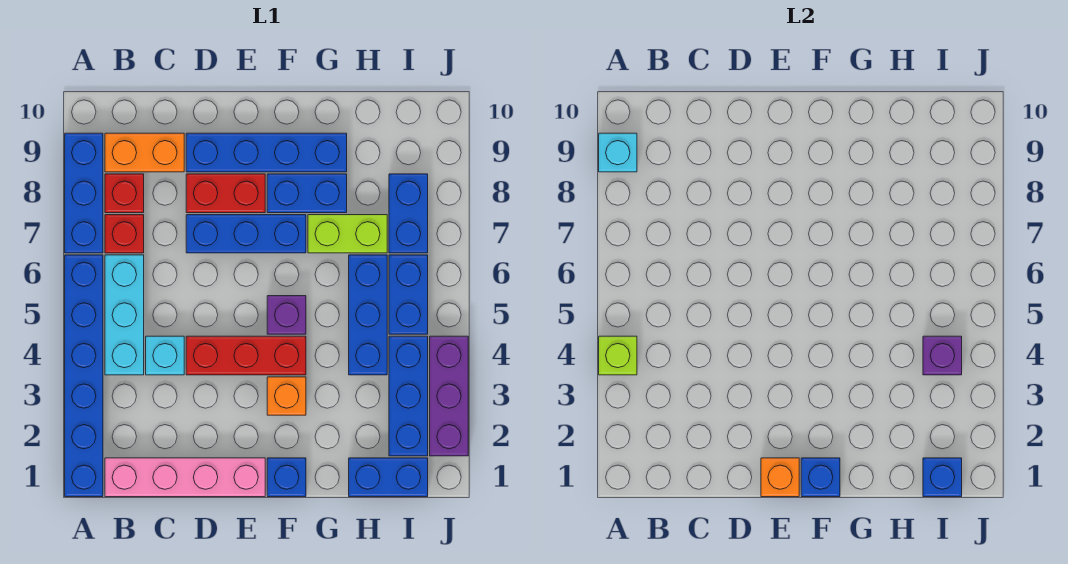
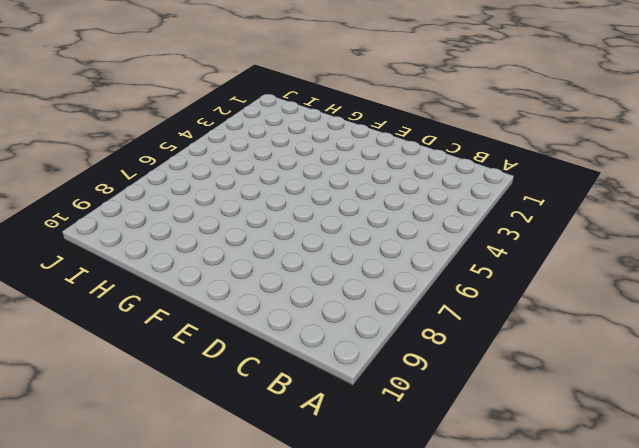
none -> blue brick A1:A6 level 1
none -> blue brick A7:A9 level 1
none -> pink brick B1:E1 level 1

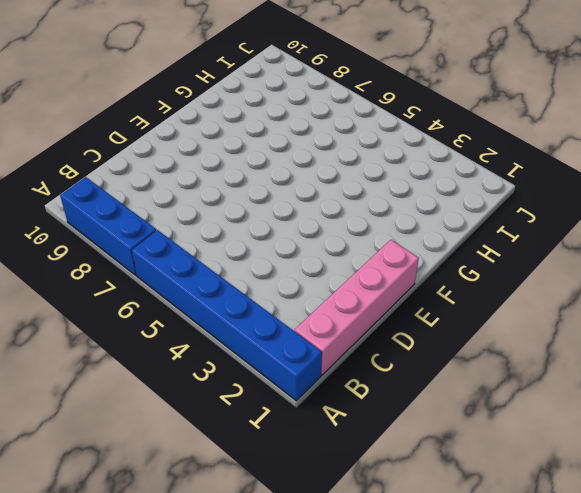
none -> cyan brick B4:B6 level 1
none -> red brick B7 level 1
none -> red brick B8 level 1

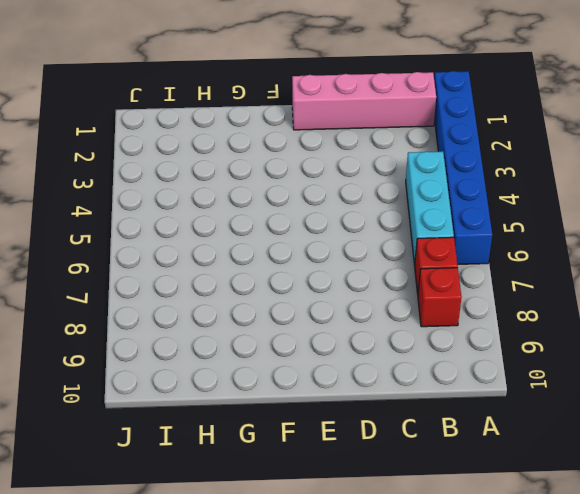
none -> blue brick A7:A9 level 1
none -> orange brick B9:C9 level 1
none -> cyan brick C4 level 1

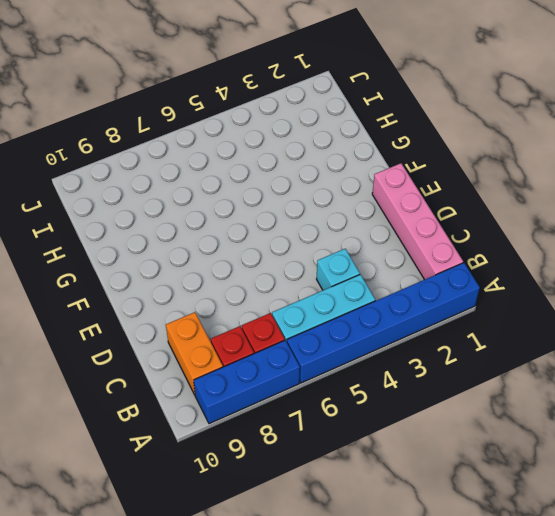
none -> red brick D4:F4 level 1
none -> blue brick D7:F7 level 1
none -> red brick D8:E8 level 1

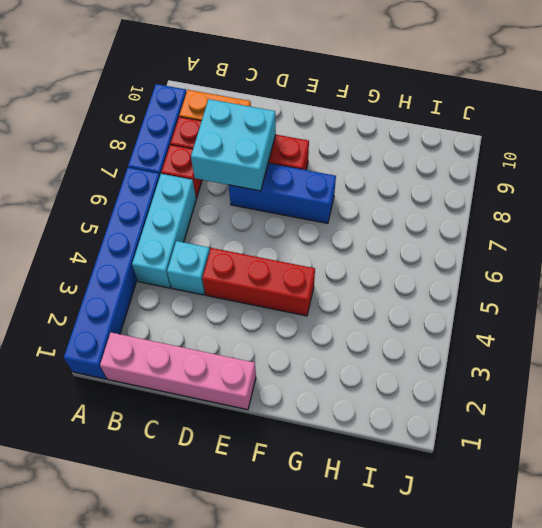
cyan brick C7:D8 level 2 -> none
none -> blue brick D9:G9 level 1
none -> blue brick F1 level 1
none -> orange brick F3 level 1

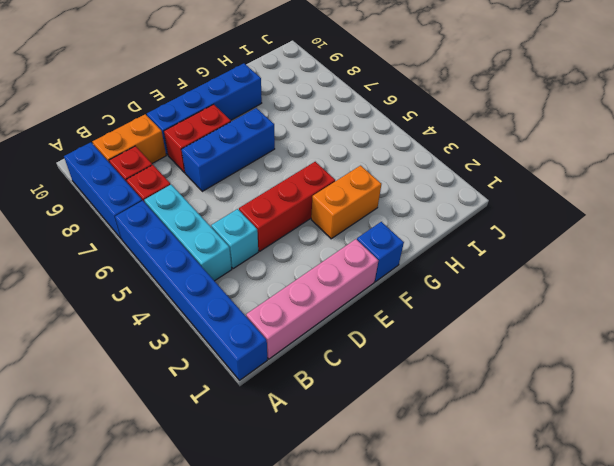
orange brick F3:G3 level 1 -> orange brick F3 level 1
none -> purple brick F5 level 1
none -> blue brick F8:G8 level 1
none -> lime brick G7:H7 level 1

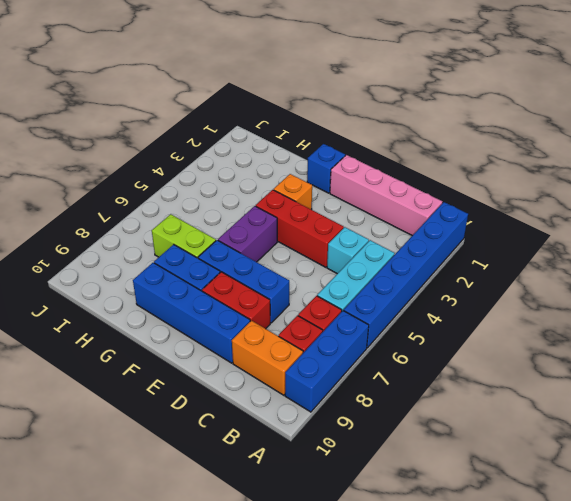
purple brick F5:F6 level 1 -> purple brick F5 level 1
none -> blue brick H1:I1 level 1
none -> blue brick H4:H6 level 1
none -> blue brick I2:I4 level 1

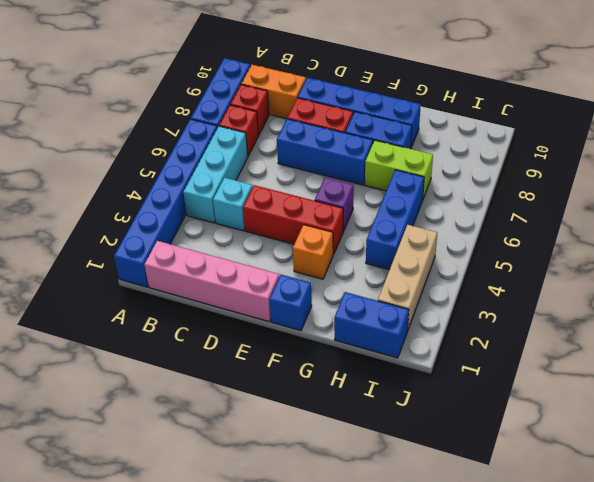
tan brick I2:I4 level 1 -> blue brick I2:I4 level 1
none -> blue brick I5:I6 level 1
none -> blue brick I7:I8 level 1
none -> purple brick J2:J4 level 1

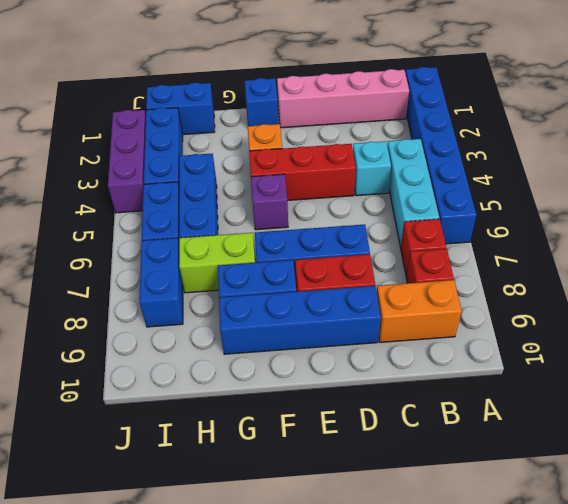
none -> blue brick A7:A9 level 1
none -> lime brick A4 level 2
none -> cyan brick A9 level 2

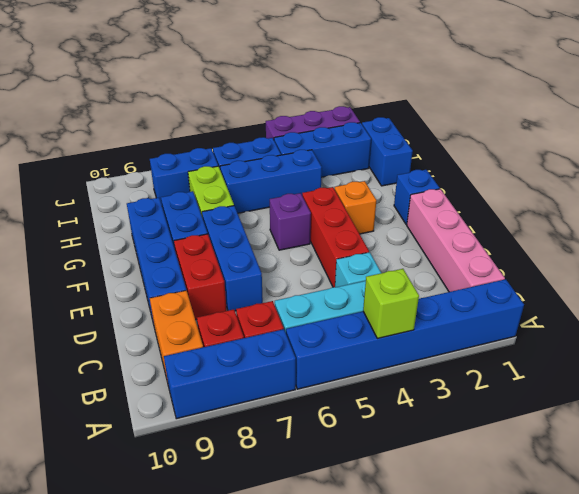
none -> cyan brick A9 level 2
none -> orange brick E1 level 2
none -> blue brick F1 level 2

